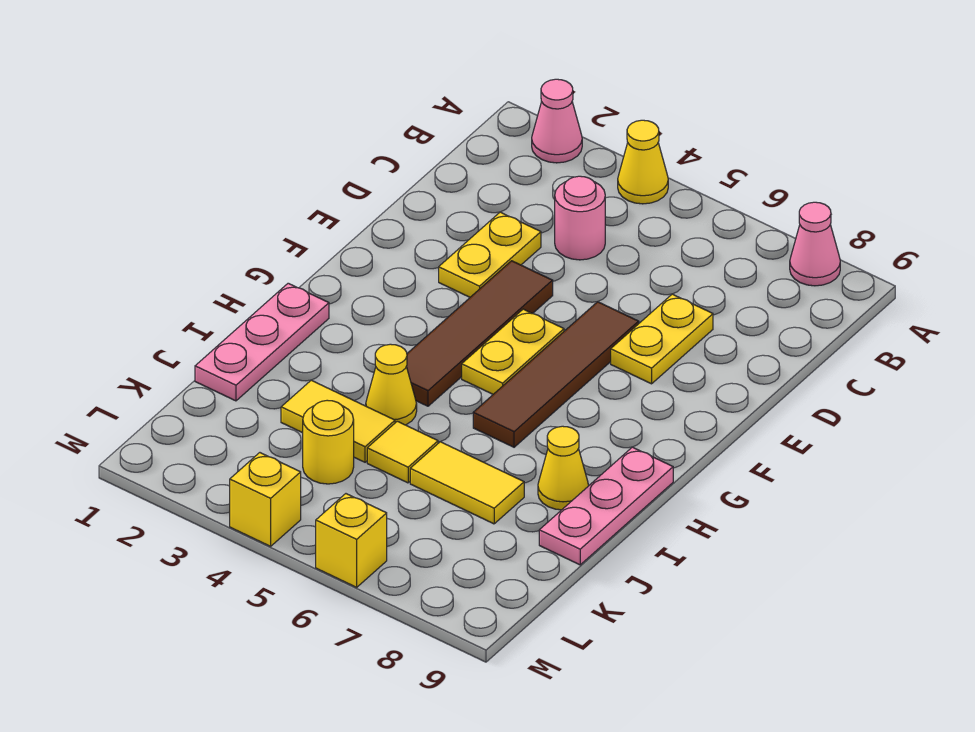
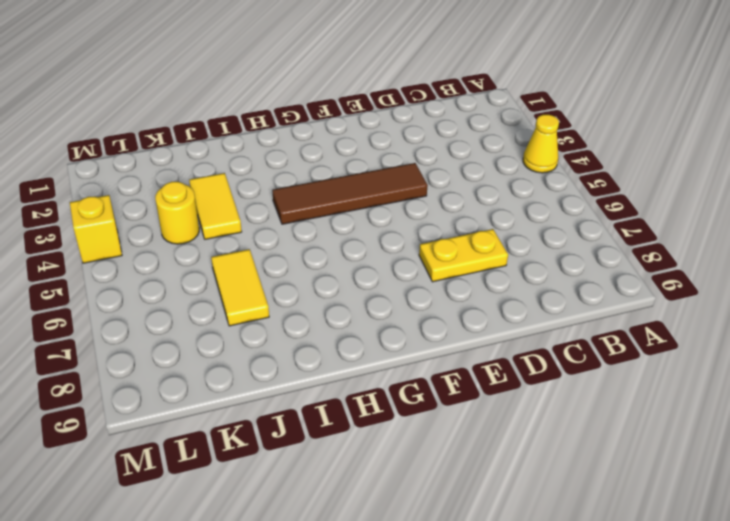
none -> pink cone A2 level 1
none -> pink cone A8 level 1
none -> pink round brick C4 level 1

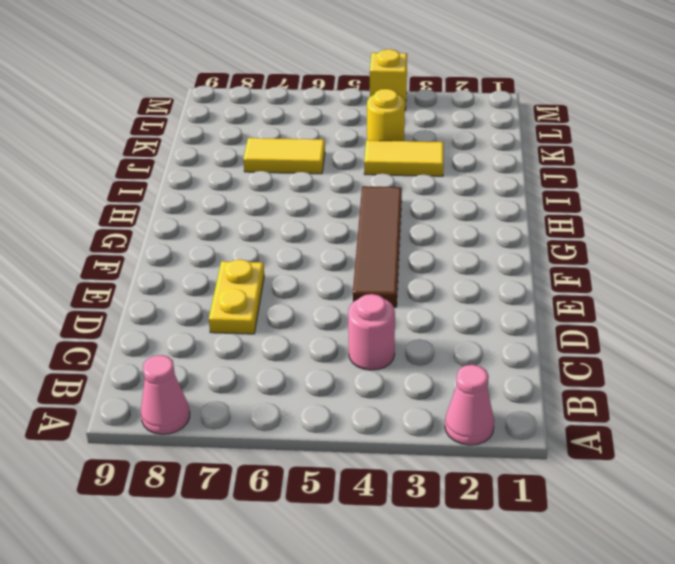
none -> yellow cone A4 level 1
none -> yellow plate D3:E3 level 1
none -> brown tile E6:H6 level 1

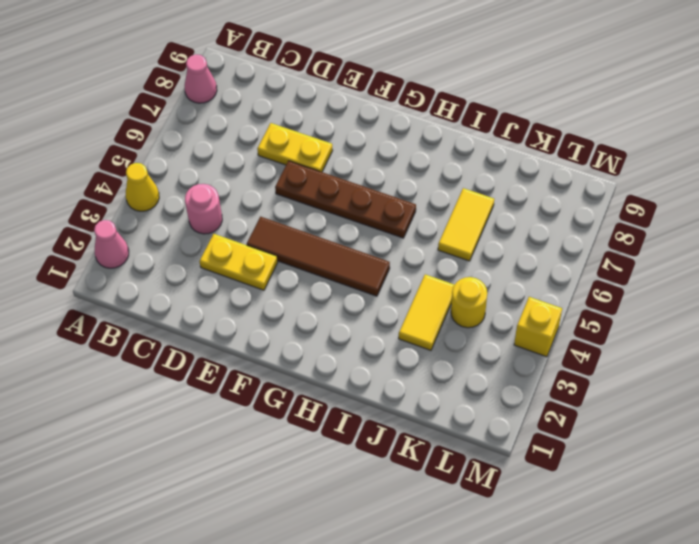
brown plate E6:H6 level 1 -> brown tile E6:H6 level 1
none -> yellow plate F5:G5 level 1
none -> pink plate H1:J1 level 1
none -> pink plate H9:J9 level 1

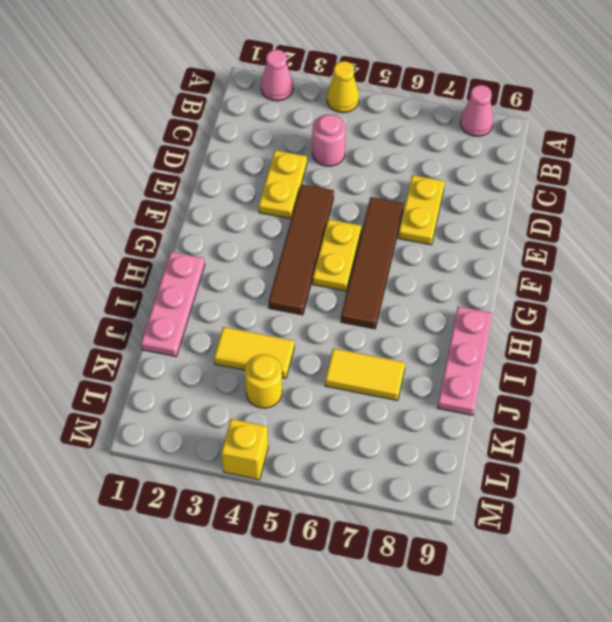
none -> yellow cone I4 level 1
none -> yellow cone I8 level 1
none -> yellow tile J5 level 1

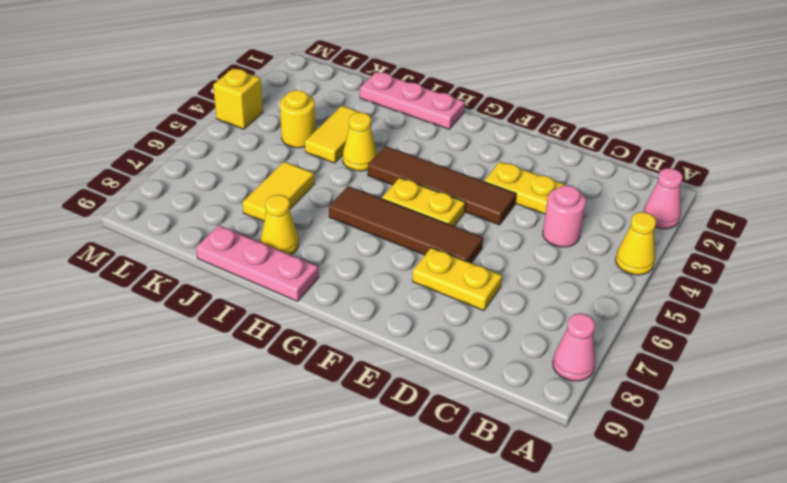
none -> yellow tile J5 level 1
none -> yellow brick M6 level 1

